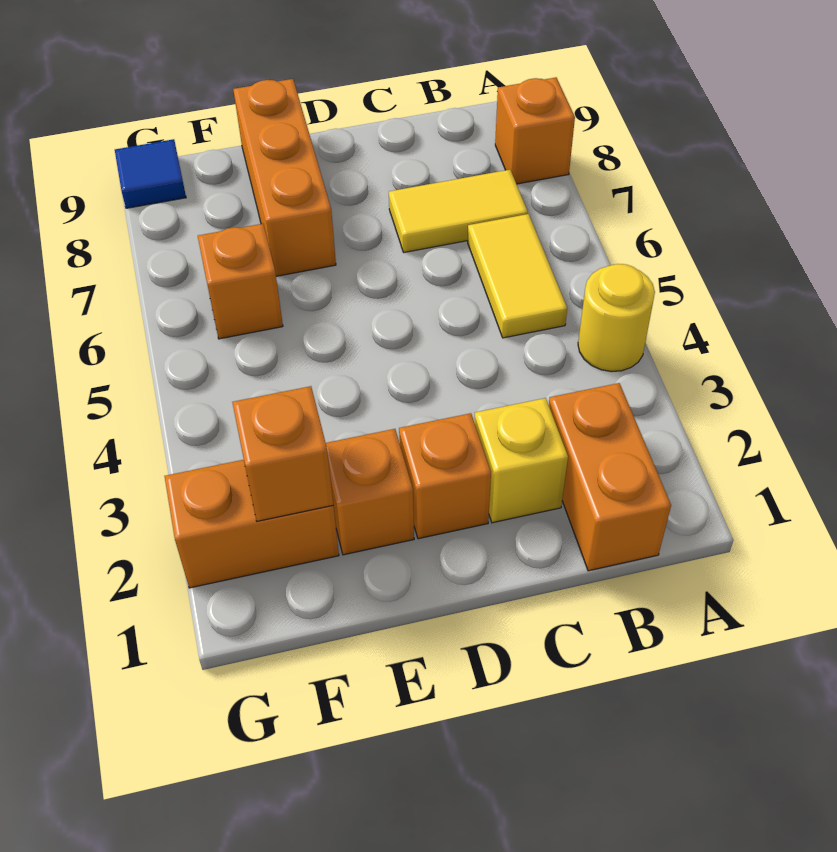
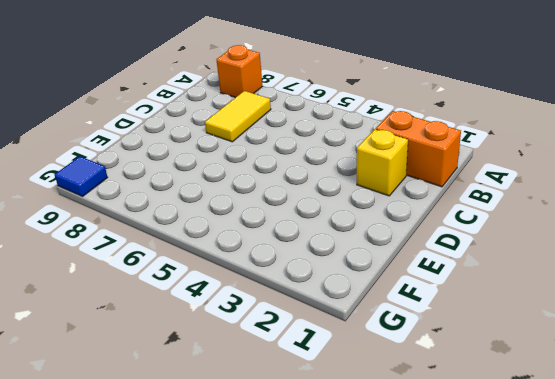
none -> yellow round brick A4 level 1
none -> yellow tile B5:B6 level 1
none -> orange brick D2 level 1

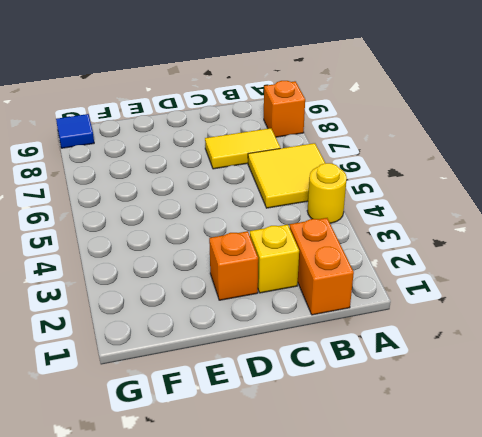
yellow tile A5:B6 level 1 -> yellow tile B5:B6 level 1
none -> orange brick E2 level 1
none -> orange brick E7:E9 level 1
none -> orange brick F2:G2 level 1

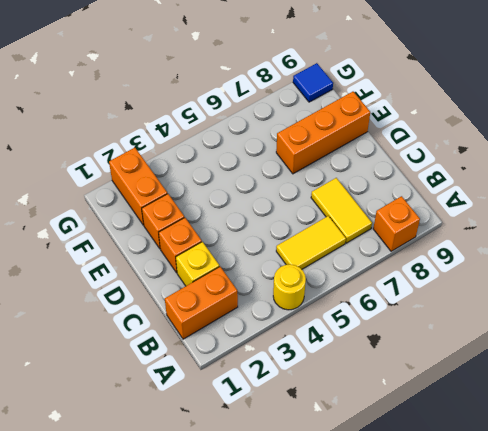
none -> orange brick F6 level 1
none -> orange brick F2 level 2

